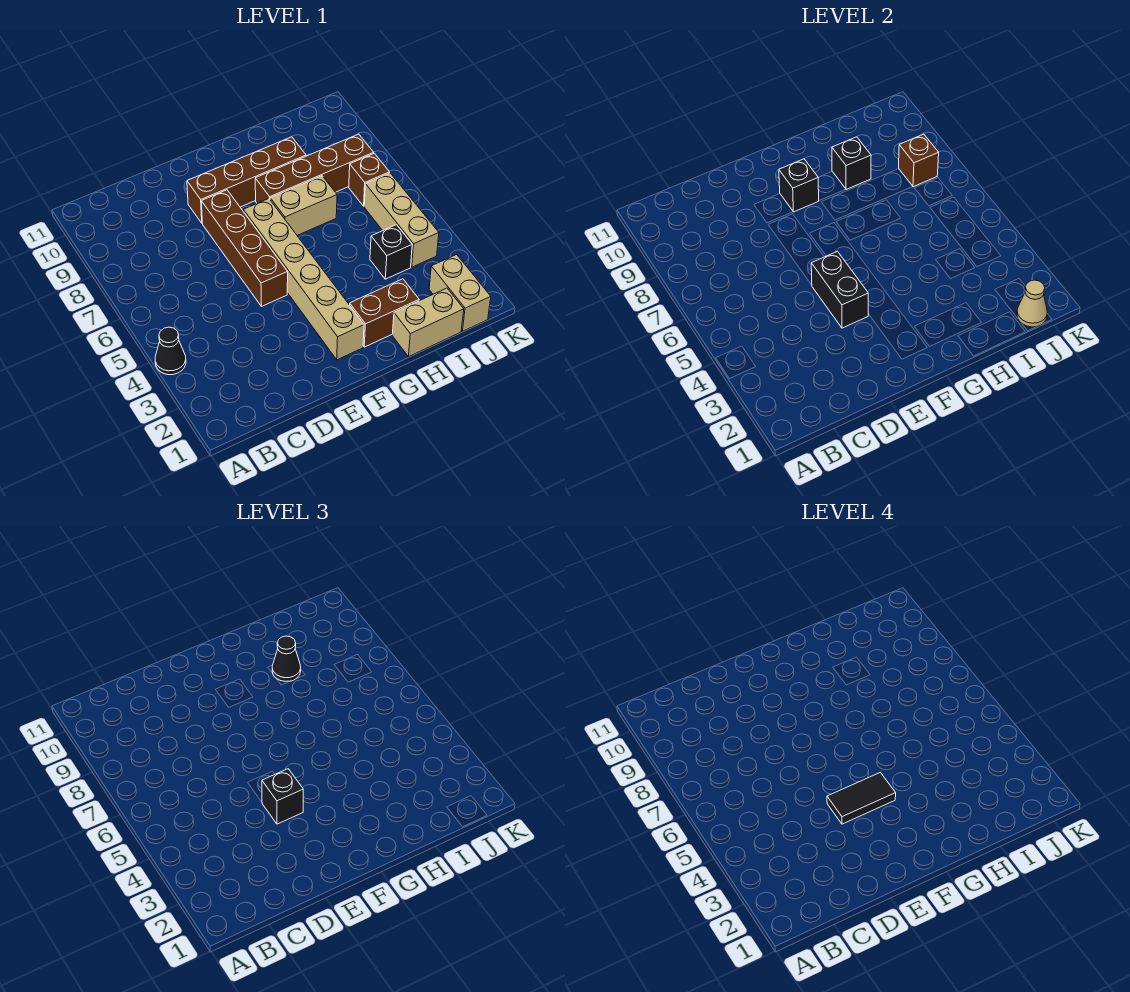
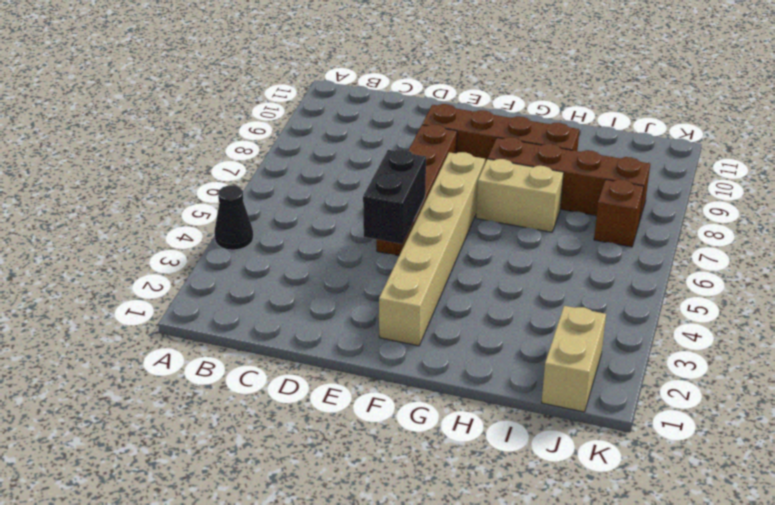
none -> brown brick G2:H2 level 1
none -> tan brick H1:I1 level 1
none -> black brick I4 level 1

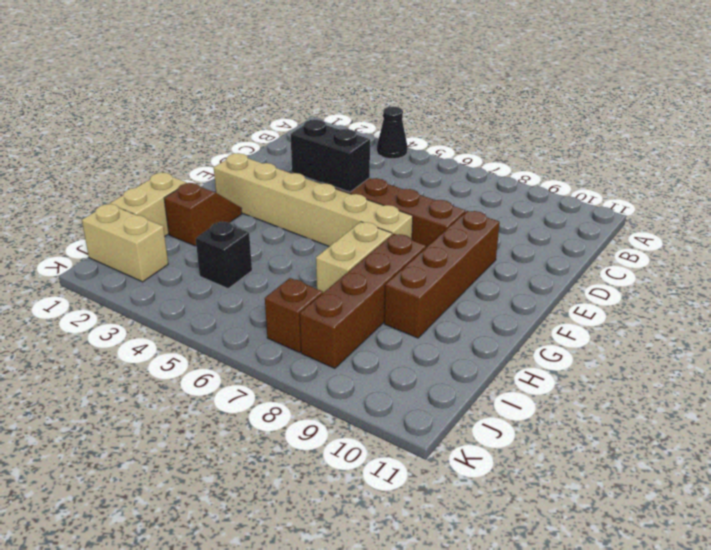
brown slope G2:H2 level 1 top H -> brown brick G2:H2 level 1
none -> tan brick J4:J6 level 1
none -> black brick F9 level 2
none -> black brick H9 level 2

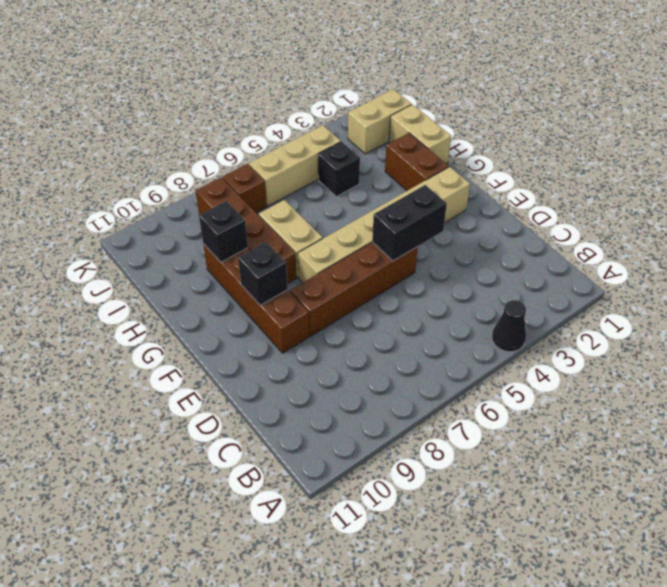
none -> tan cone J1 level 2
none -> brown brick J8 level 2
none -> black brick E4 level 3

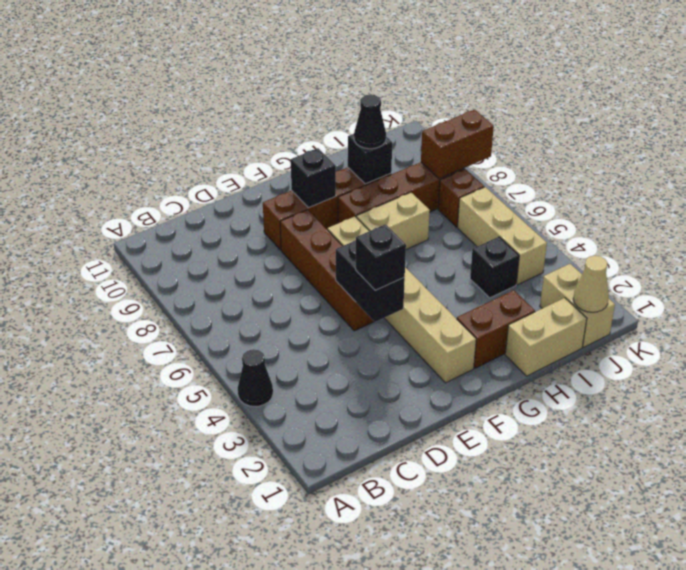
brown brick J8:K8 level 2 -> brown brick J8 level 2
none -> black tile E4:F4 level 4

